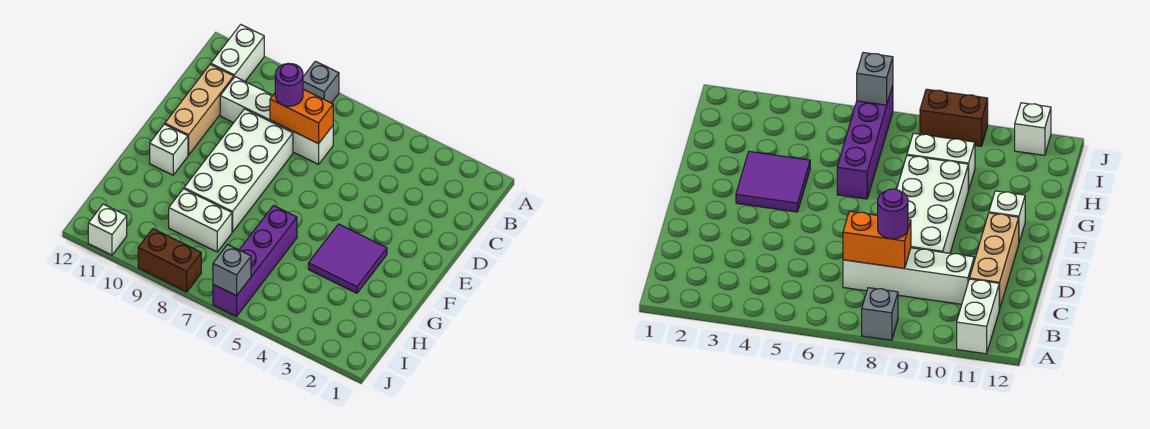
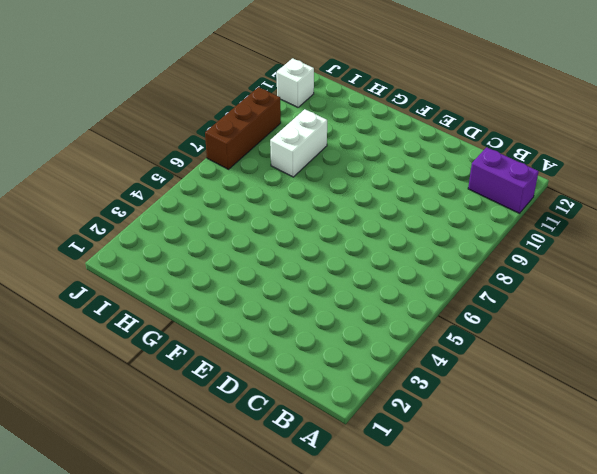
purple brick A11:B11 level 1 -> white brick A11:B11 level 1
brown brick J7:J9 level 1 -> brown brick J8:J9 level 1
none -> grey brick A8 level 1
none -> white brick C7:C10 level 1
none -> tan brick C11:E11 level 1

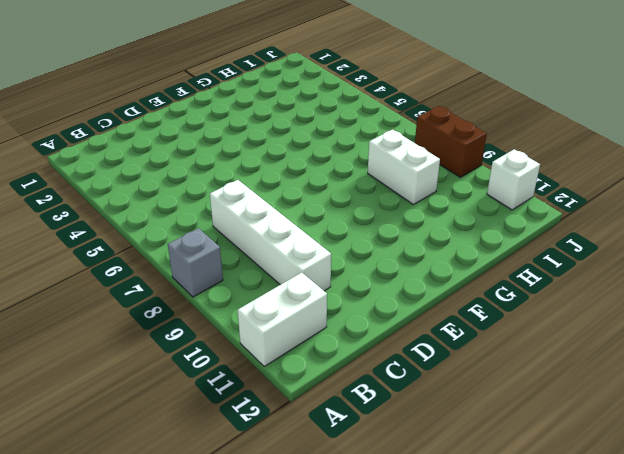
none -> tan brick C11:E11 level 1
none -> white brick D8:G9 level 1
none -> purple tile F3:G4 level 1

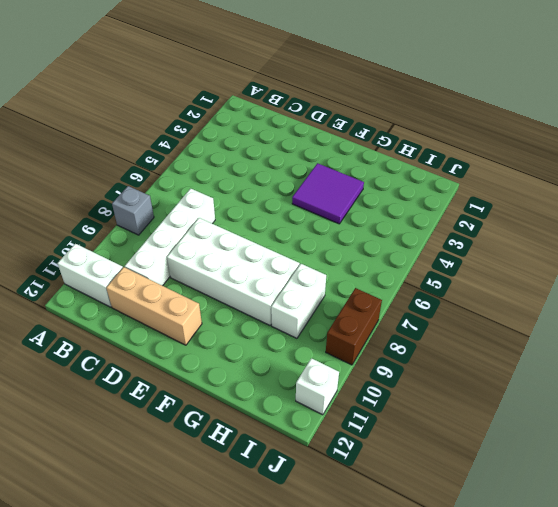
none -> white brick F11 level 1
none -> purple brick G6:J6 level 1
none -> orange brick C7:C8 level 2

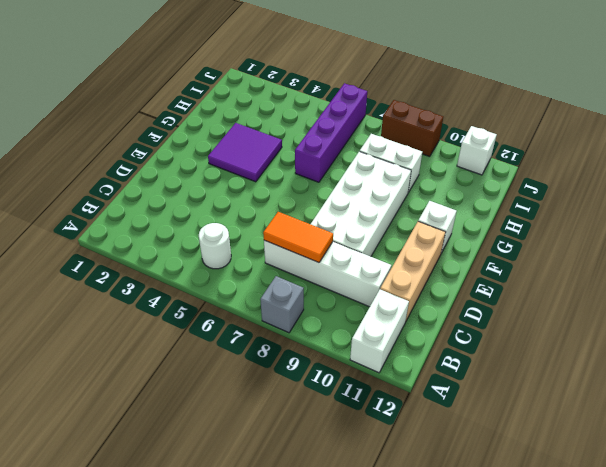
white round brick B5 level 1 -> none
orange tile C7:C8 level 2 -> orange brick C7:C8 level 2
none -> grey brick J6 level 2
none -> purple round brick C8 level 3

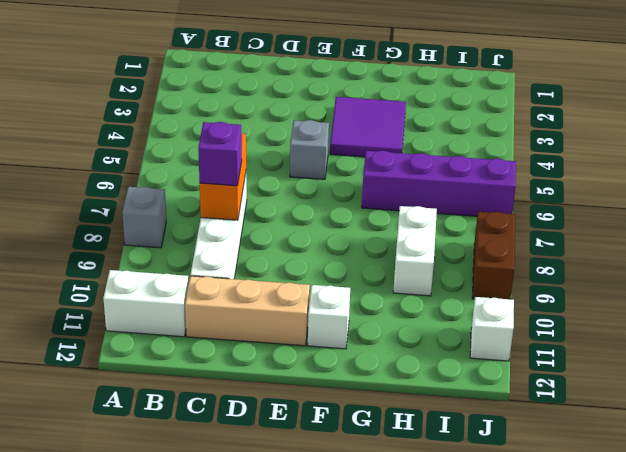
purple brick C8 level 3 -> purple round brick C8 level 3
grey brick E5 level 1 -> grey brick J6 level 2
none -> white brick D8:G9 level 1

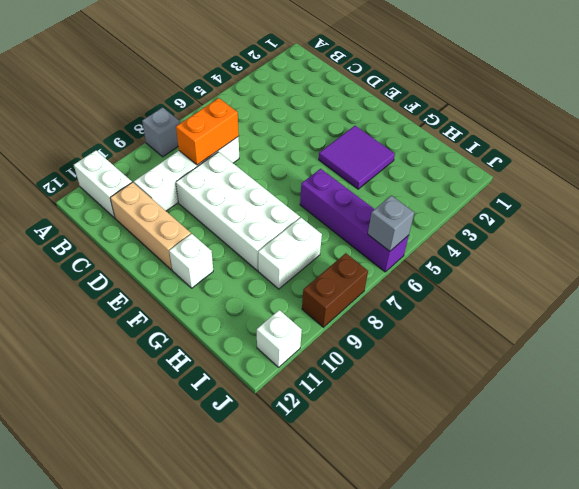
none -> purple round brick C8 level 3

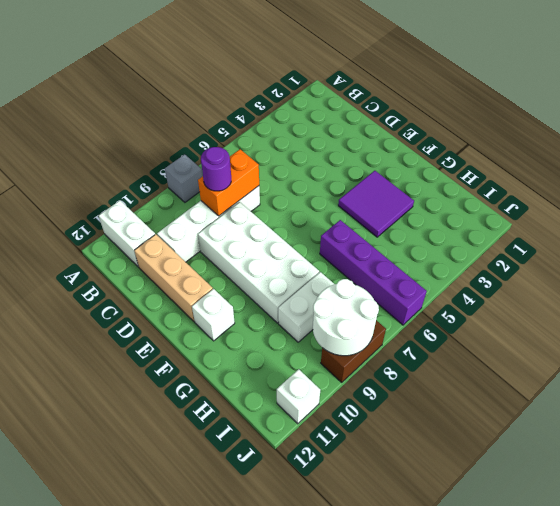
white round brick I8:J9 level 2 -> none
none -> grey brick J6 level 2

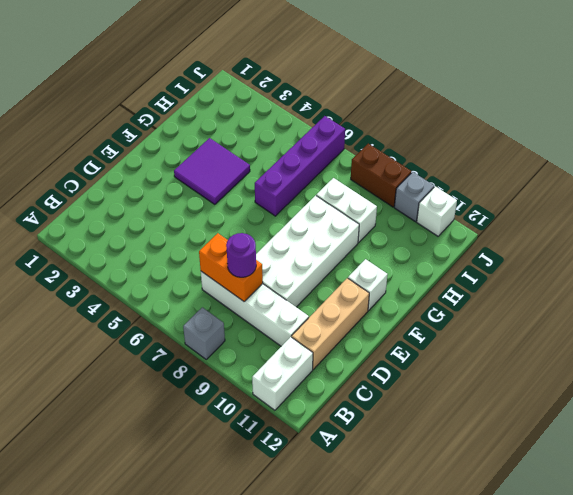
grey brick J10 level 1 -> grey brick J6 level 2

